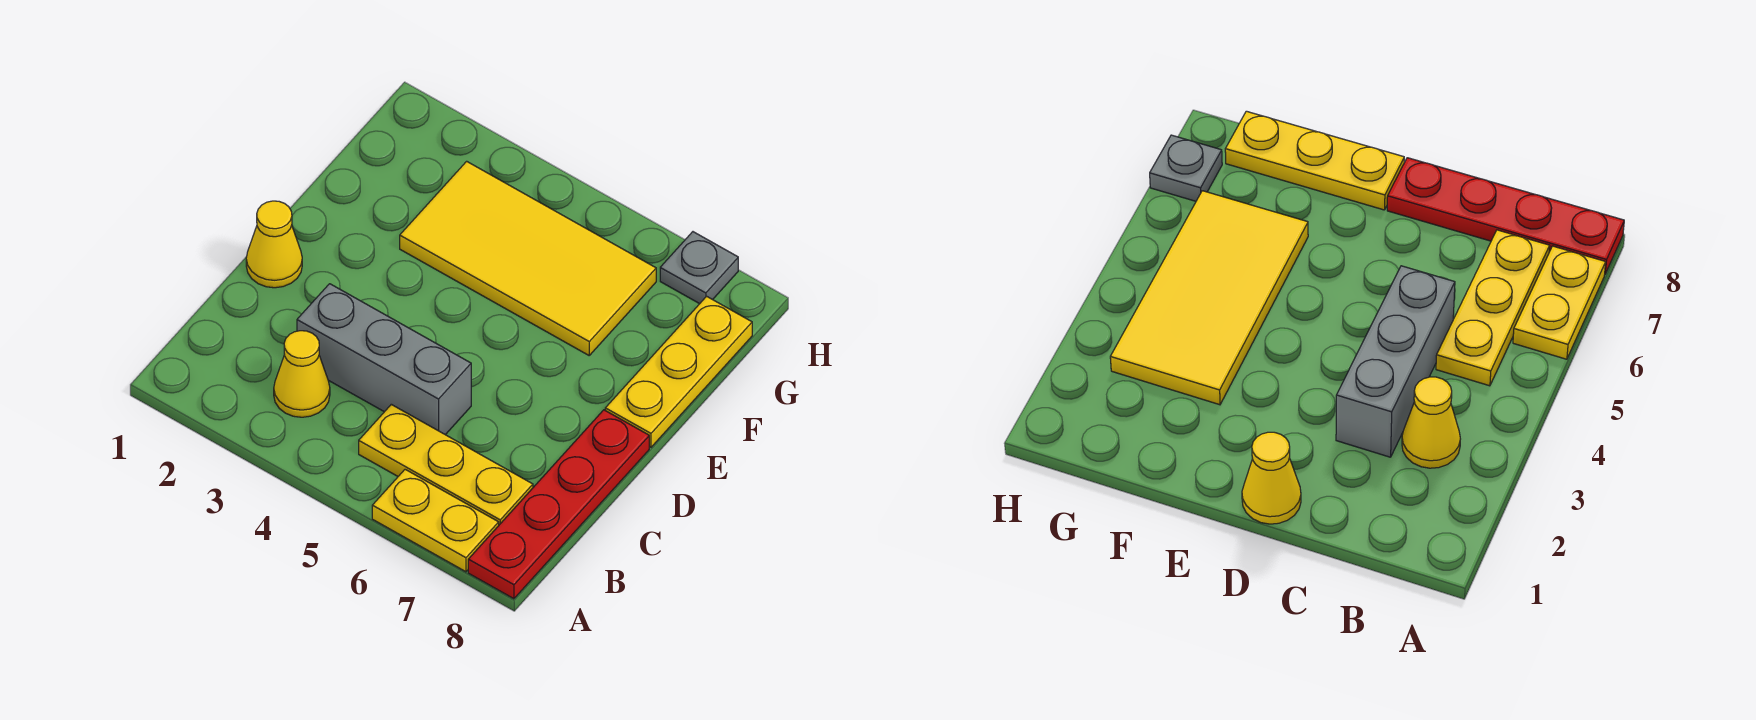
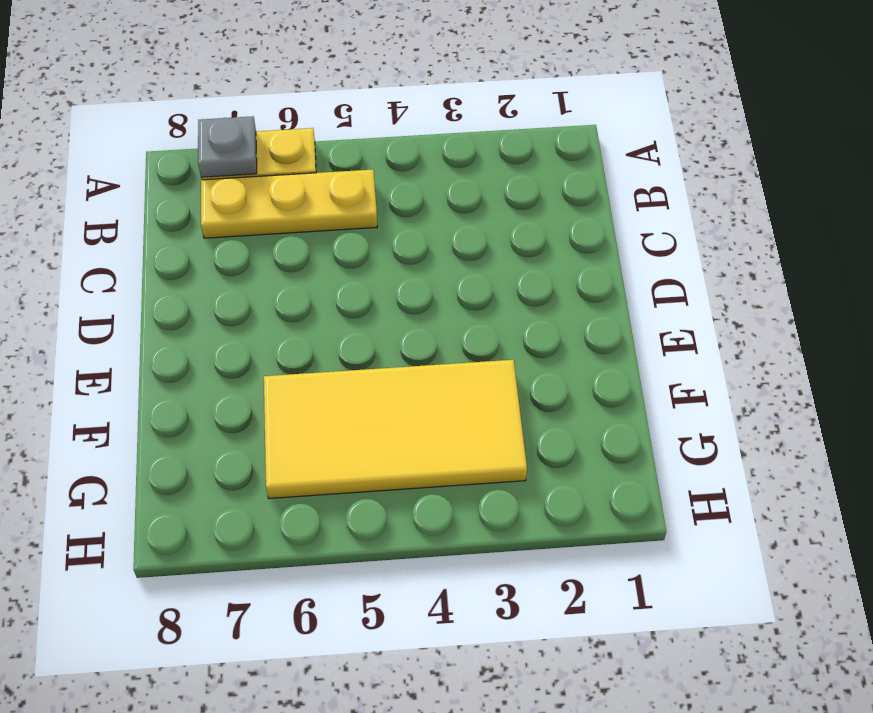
grey plate A7 level 2 -> grey plate H7 level 1
none -> red plate A8:D8 level 1
none -> yellow cone B3 level 1

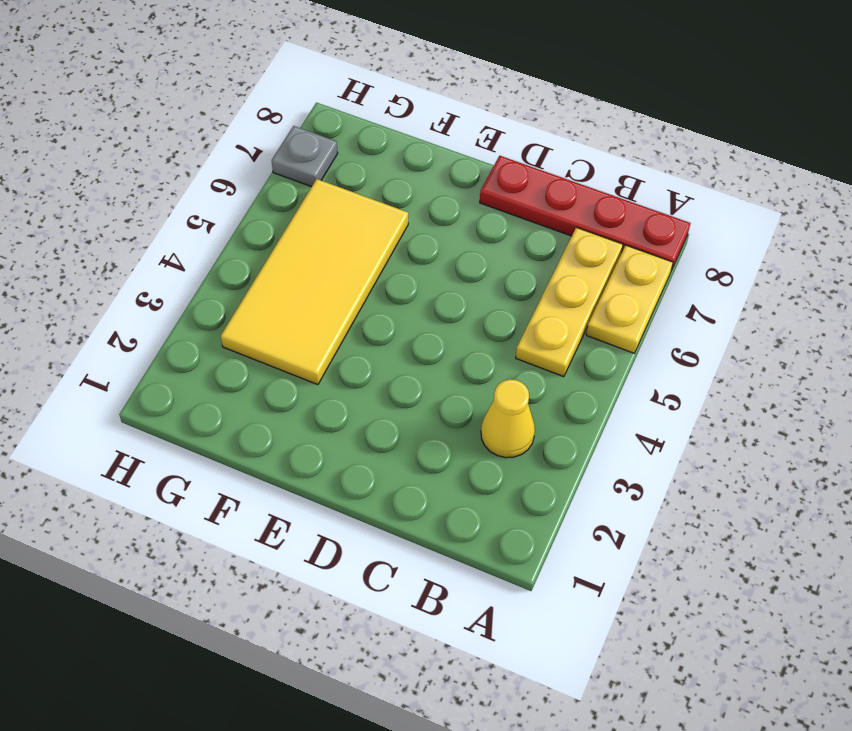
none -> grey brick C3:C5 level 1
none -> yellow cone D1 level 1

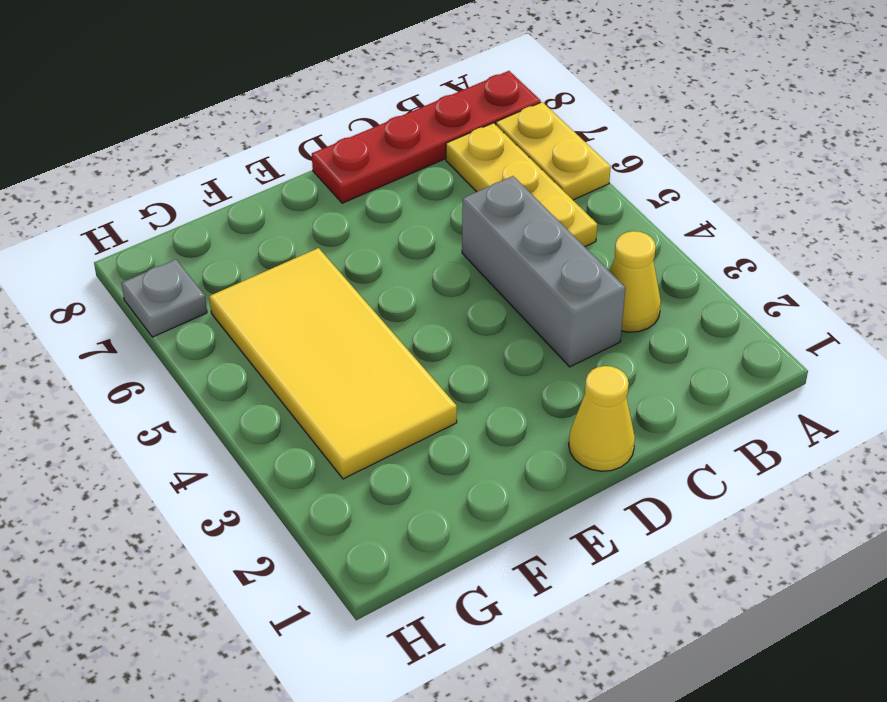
none -> yellow plate E8:G8 level 1

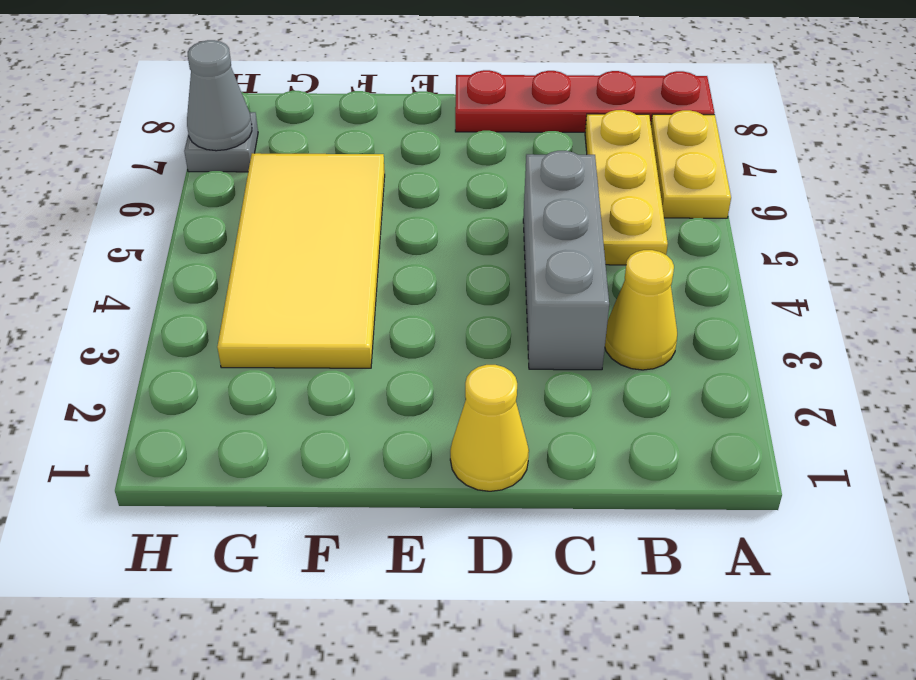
grey cone H7 level 2 -> none
none -> yellow plate E8:G8 level 1

